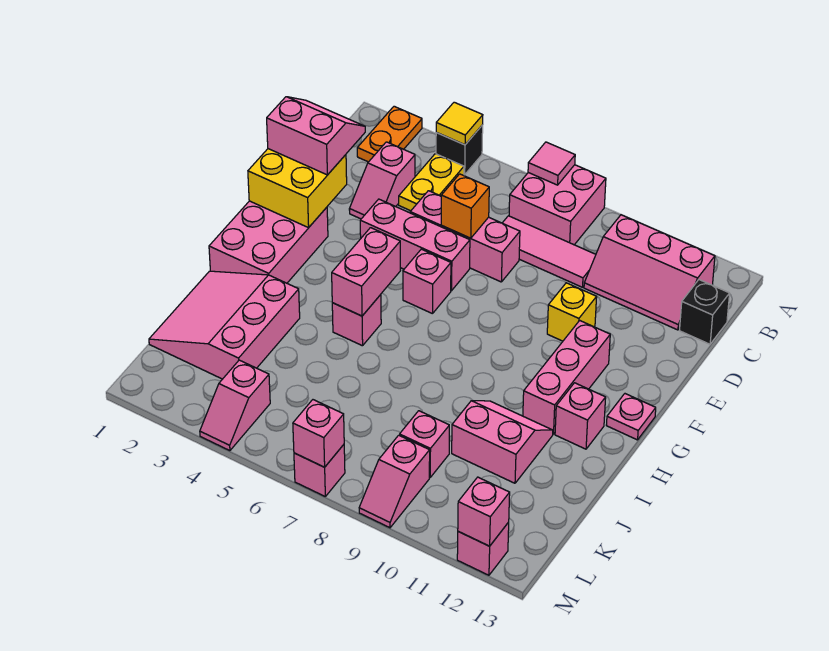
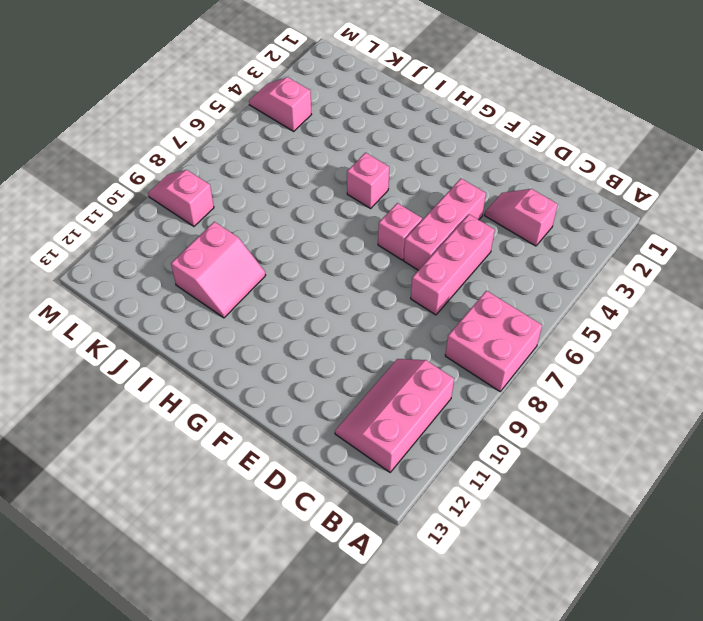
none -> orange plate A2:B2 level 1
none -> black brick A4 level 1
none -> yellow plate B4:C4 level 1
none -> pink tile C7:C9 level 1

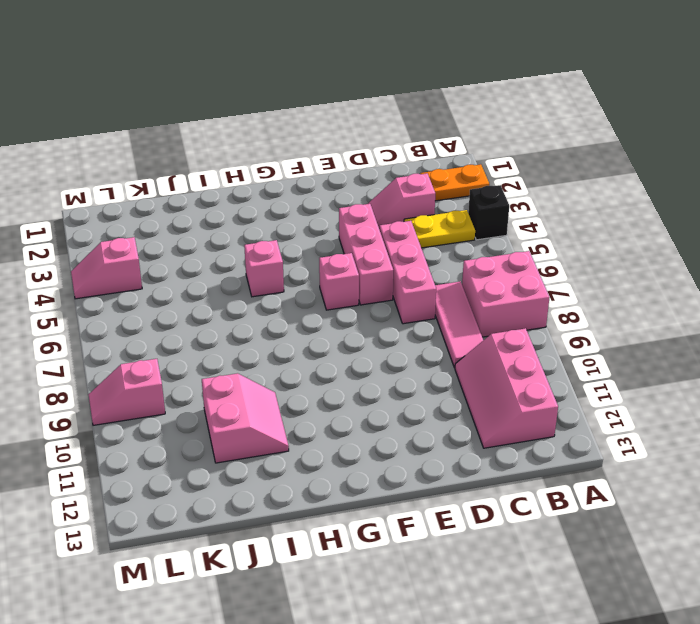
none -> black brick C13 level 1
none -> yellow brick E10 level 1
none -> pink brick F1:H2 level 1
none -> pink brick F11:H11 level 1

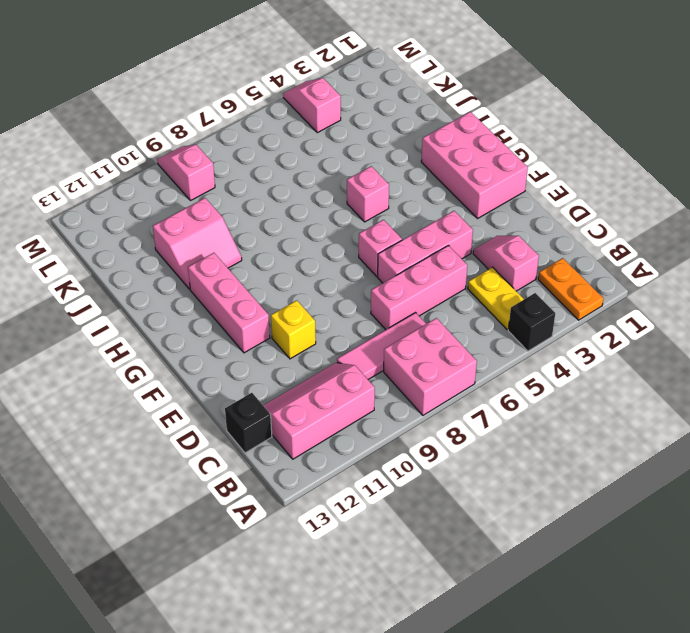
none -> pink plate G13 level 1
none -> pink brick H12 level 1
none -> pink slope I1:K3 level 1 top 3
none -> pink brick K9 level 1

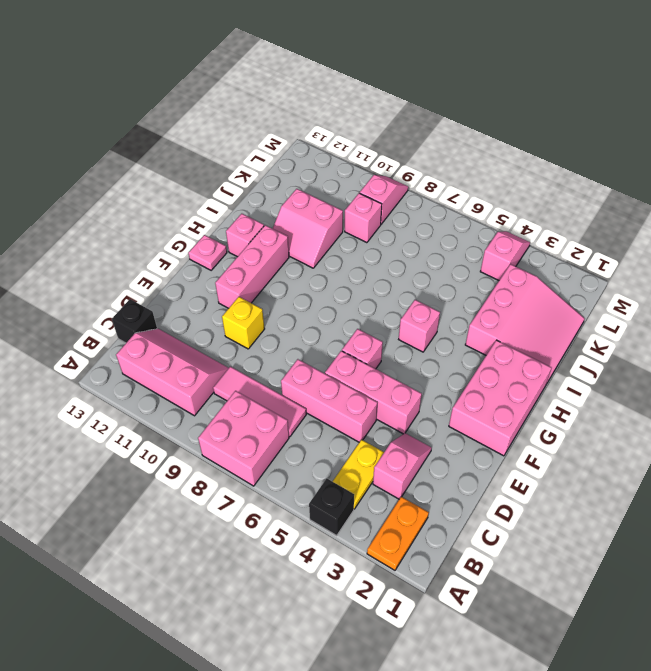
none -> pink brick M7 level 1
none -> pink brick M12 level 1
none -> yellow tile A4 level 2
none -> pink tile A7 level 2

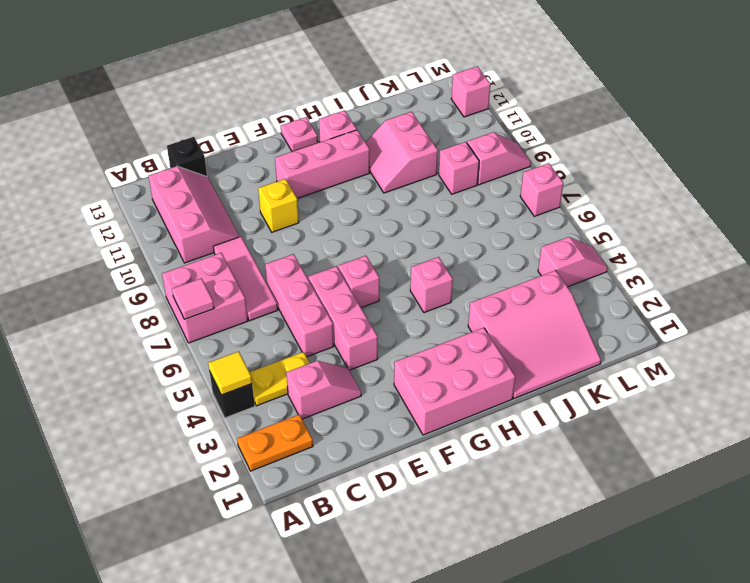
none -> orange brick D6 level 2
none -> yellow brick E1:F2 level 2
none -> pink brick G5:H5 level 2
none -> pink brick M7 level 2

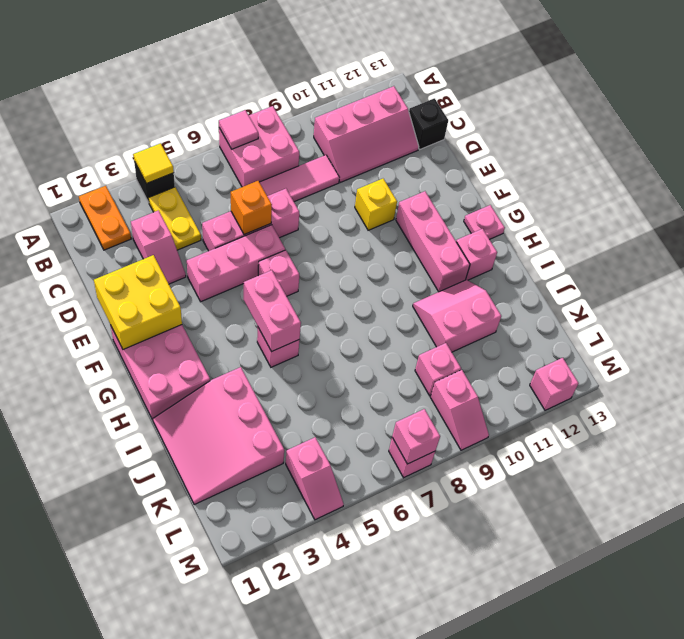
none -> pink brick M12 level 2
none -> pink slope D1:E2 level 3 top E

